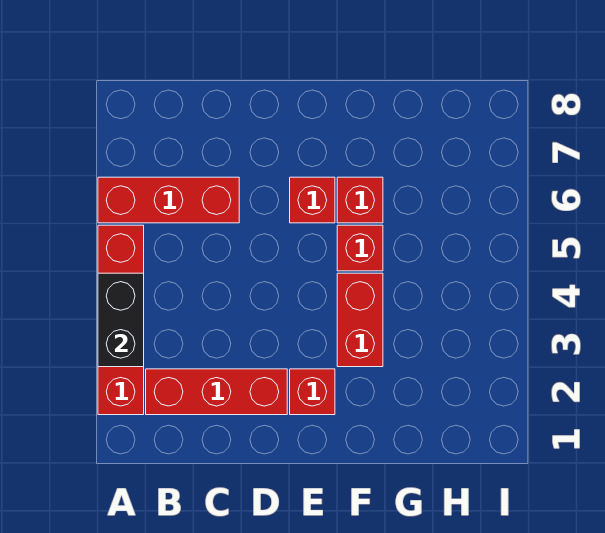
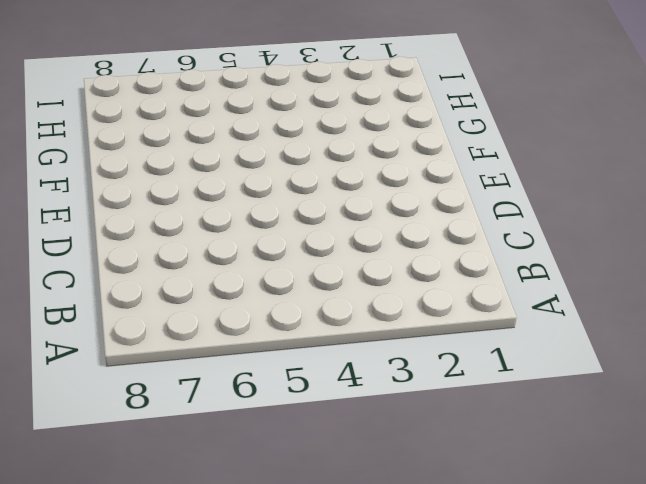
none -> red brick A2:A5 level 1
none -> red brick A6:C6 level 1

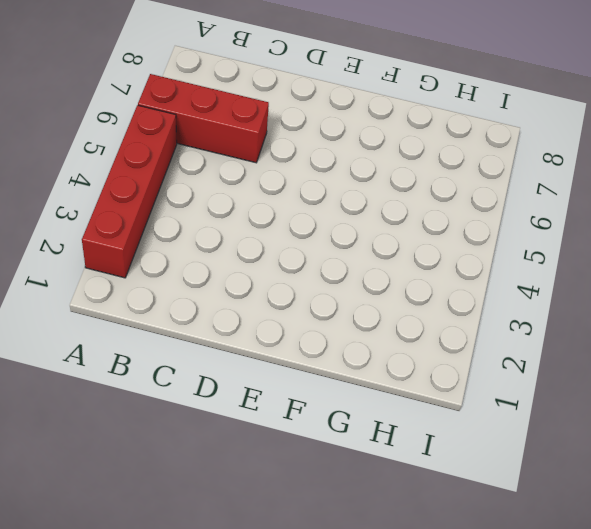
none -> red brick B2:D2 level 1
none -> red brick E2 level 1

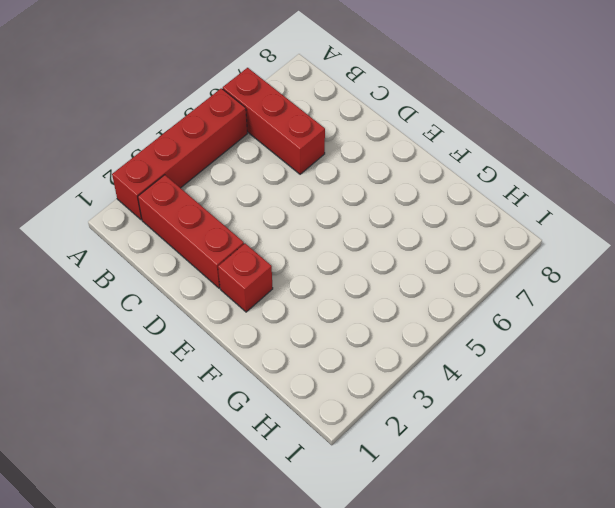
none -> red brick E6 level 1
none -> red brick F3:F4 level 1

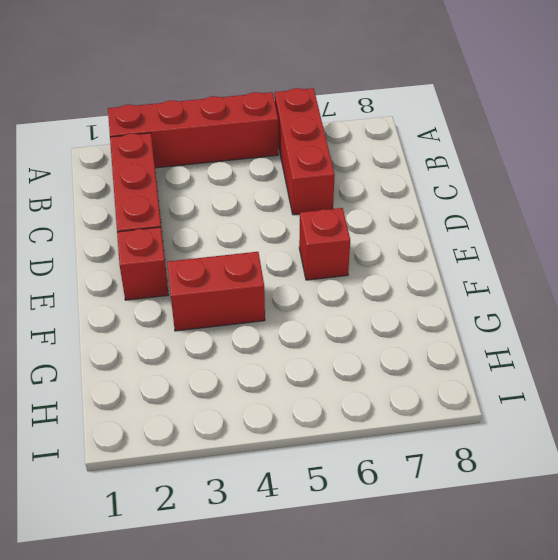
none -> red brick F5 level 1
none -> red brick F6 level 1

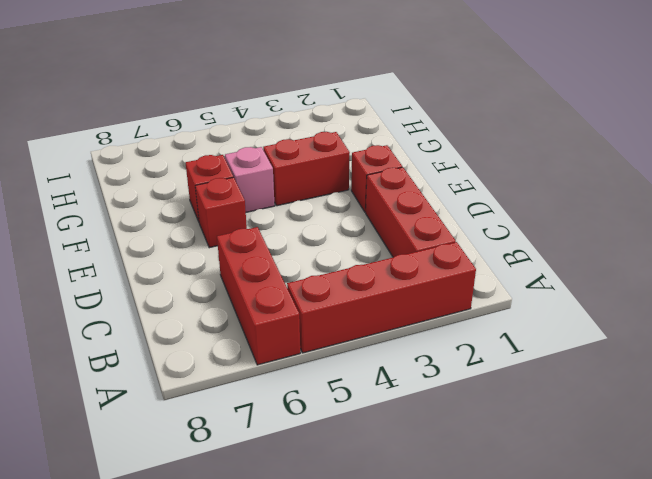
pink brick F5 level 1 -> red brick F5 level 1
none -> black brick A3:A4 level 2

